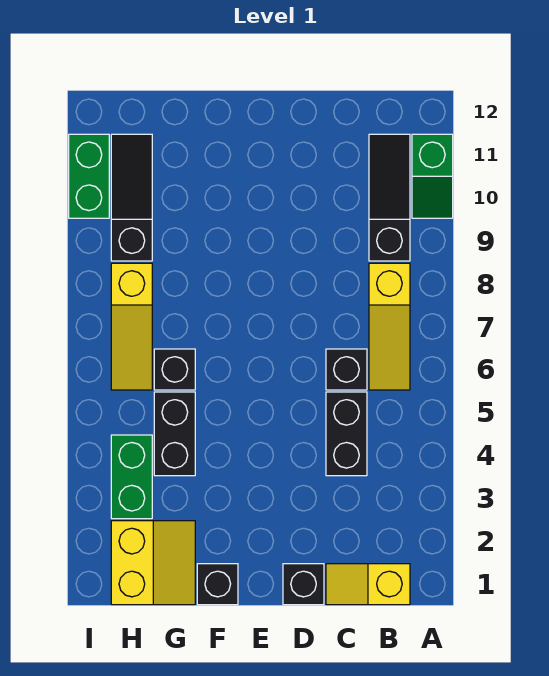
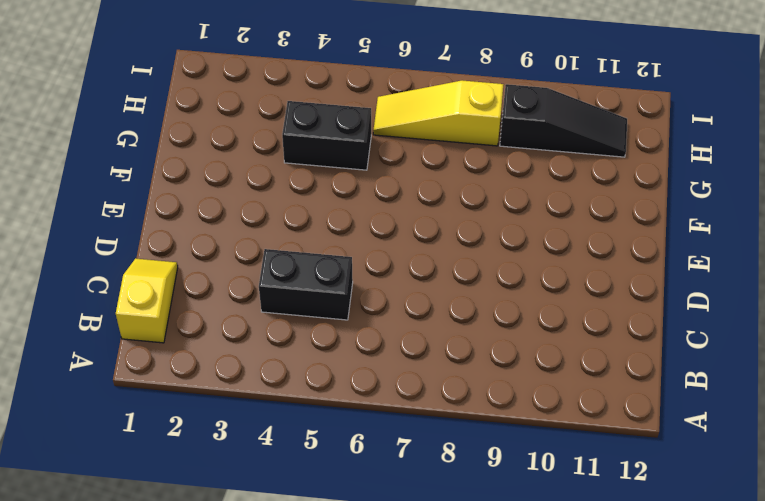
none -> green slope A10:A11 level 1 top 11
none -> yellow slope B6:B8 level 1 top 8
none -> black slope B9:B11 level 1 top 9

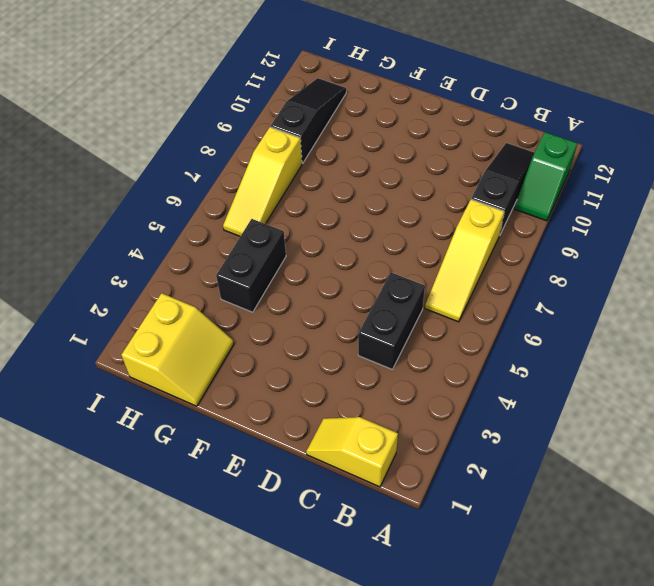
none -> black brick C6 level 1
none -> black brick D1 level 1
none -> black brick F1 level 1

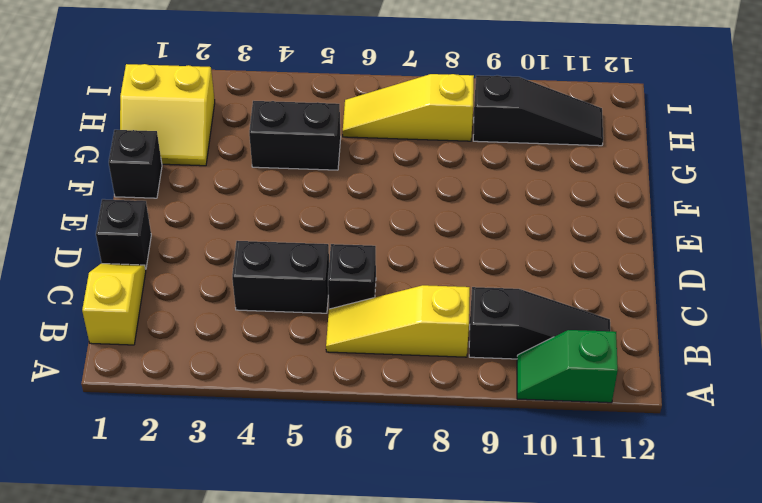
none -> black brick G6 level 1
none -> green brick H3:H4 level 1
none -> green brick I10:I11 level 1

